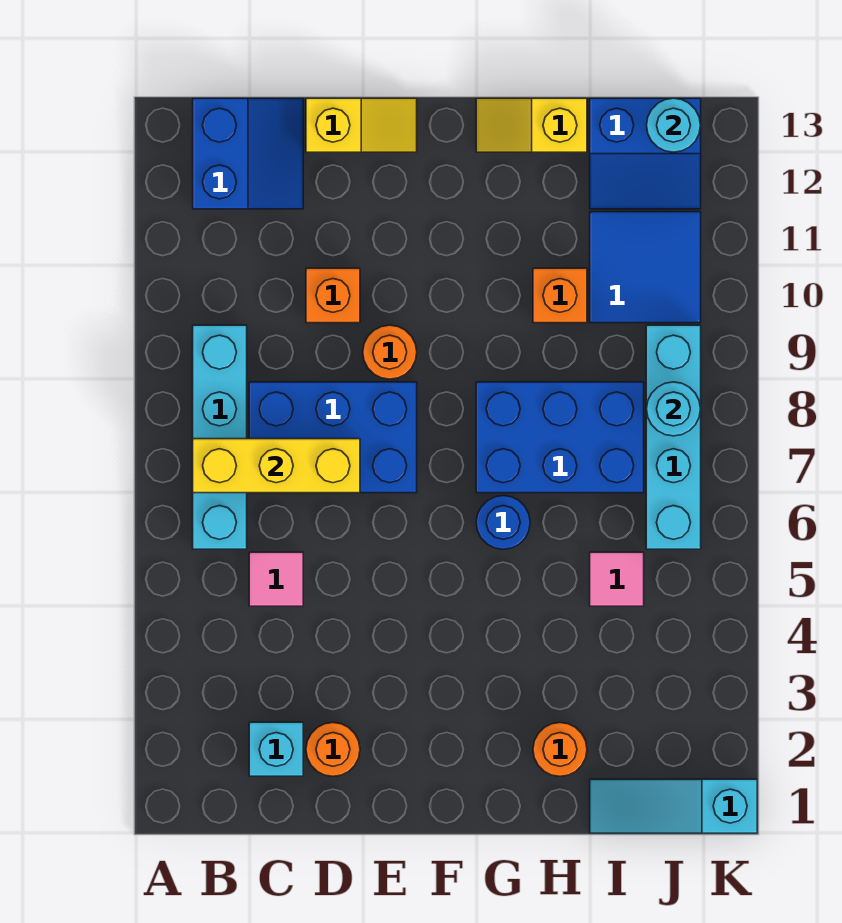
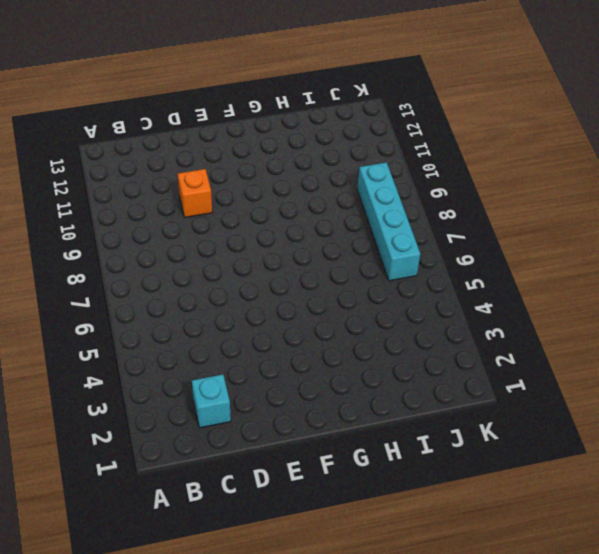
none -> cyan brick B6:B9 level 1
none -> blue slope B12:C13 level 1 top B
none -> pink tile C5 level 1

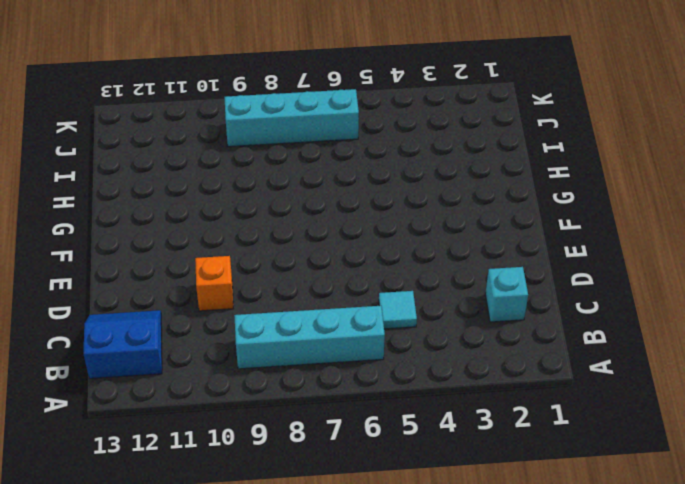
cyan tile C5 level 1 -> pink tile C5 level 1
none -> blue brick C7:E8 level 1
none -> orange round brick D2 level 1
none -> yellow slope D13:E13 level 1 top D

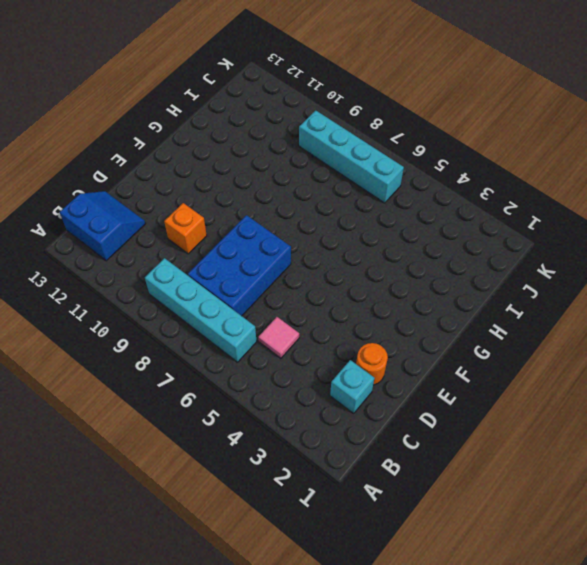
none -> yellow slope D13:E13 level 1 top D
none -> orange round brick E9 level 1
none -> blue round brick G6 level 1

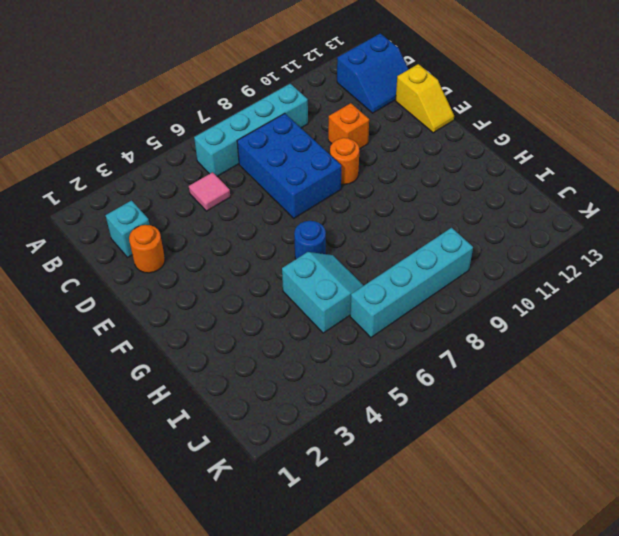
cyan slope H5:I6 level 1 top 5 -> pink tile I5 level 1
none -> blue brick G7:I8 level 1
none -> yellow slope G13:H13 level 1 top H
none -> orange round brick H2 level 1

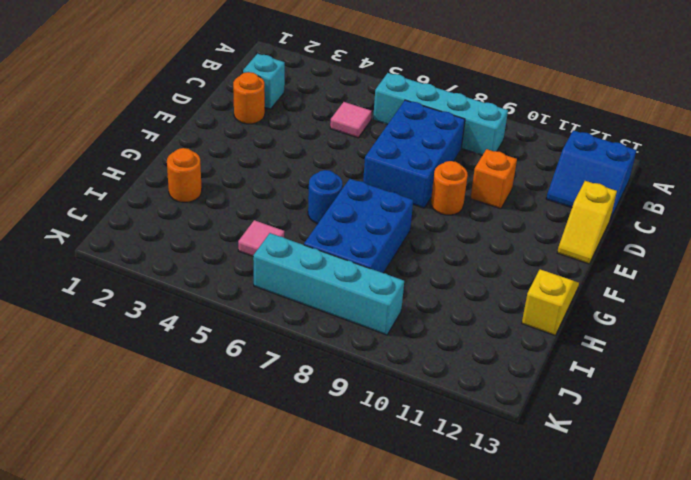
none -> orange brick H10 level 1
none -> cyan slope I1:K1 level 1 top K
none -> blue tile I10:J11 level 1

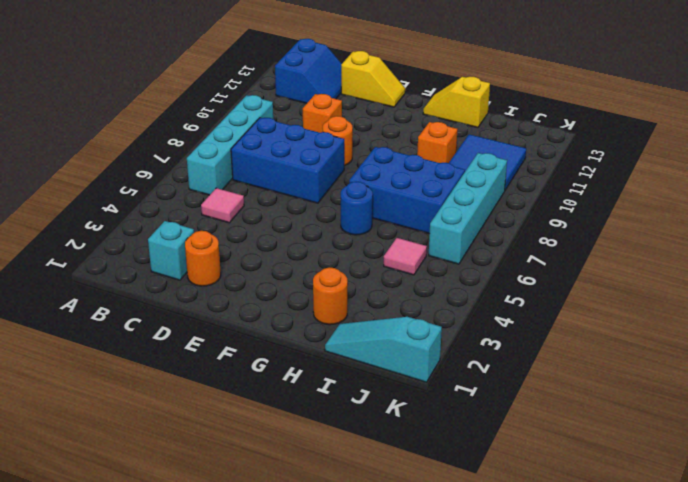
none -> blue slope I12:J13 level 1 top 13
none -> yellow brick B7:D7 level 2
none -> cyan round brick J8 level 2

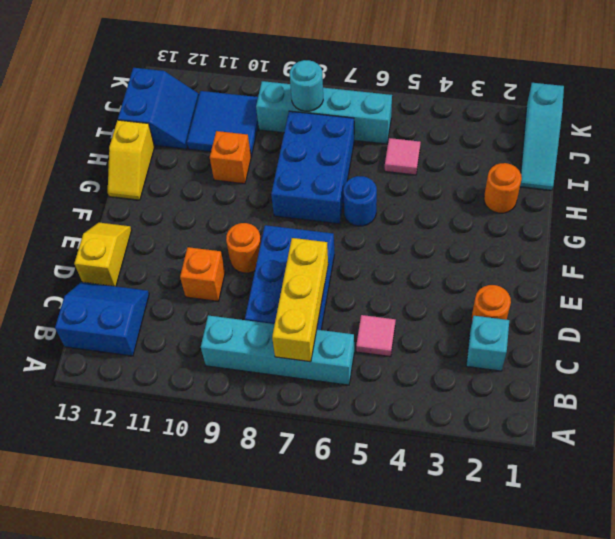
none -> cyan round brick J13 level 2

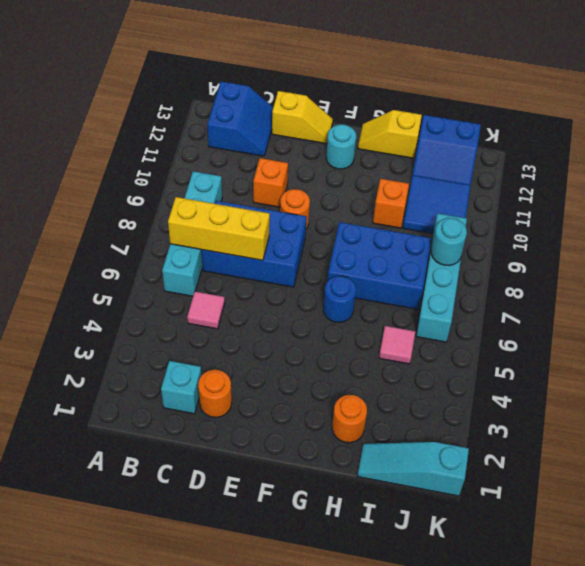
cyan round brick F12 level 1 -> cyan round brick J13 level 2

